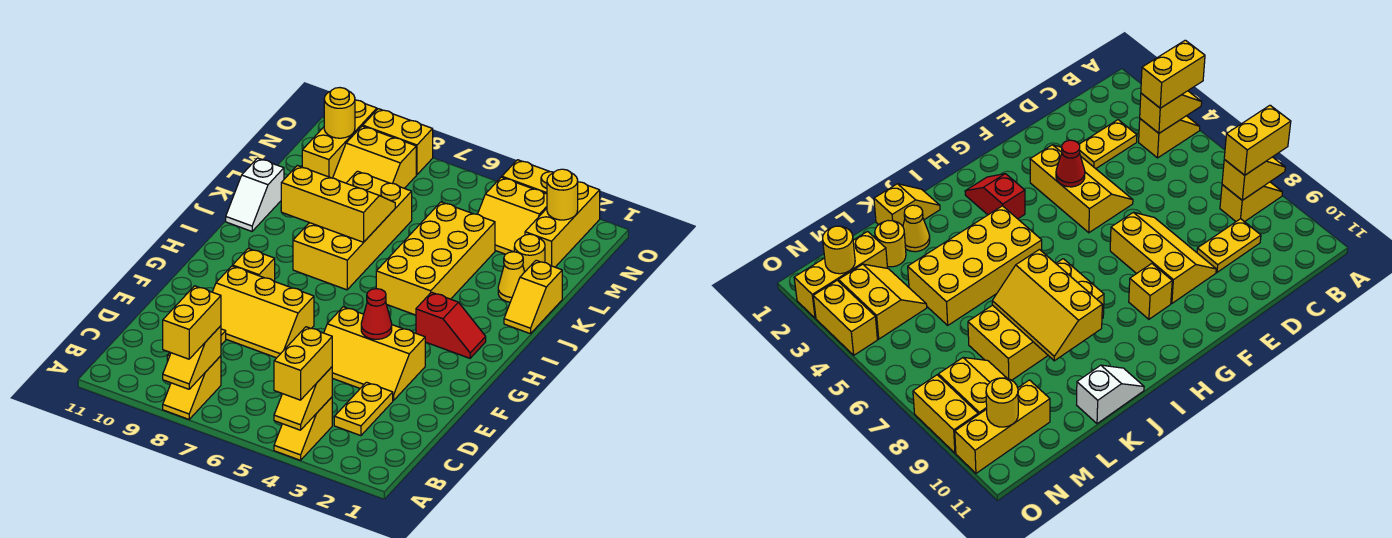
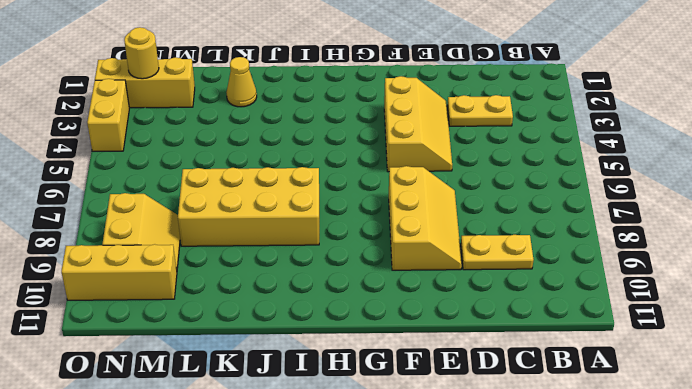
none -> yellow slope A4:B4 level 1 top B
none -> yellow slope A8:B8 level 1 top B
none -> yellow brick G9 level 1

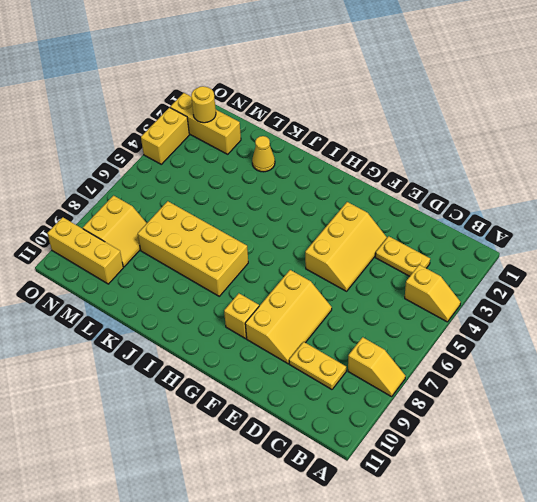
none -> red slope H2:H3 level 1 top 3
none -> yellow brick I4:L5 level 1
none -> yellow slope J1:K1 level 1 top K

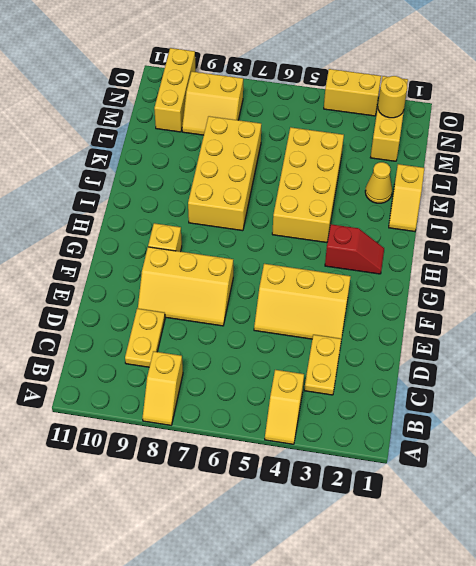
none -> white slope J11:K11 level 1 top K
none -> yellow round brick L2 level 1
none -> yellow slope M3:N4 level 1 top N

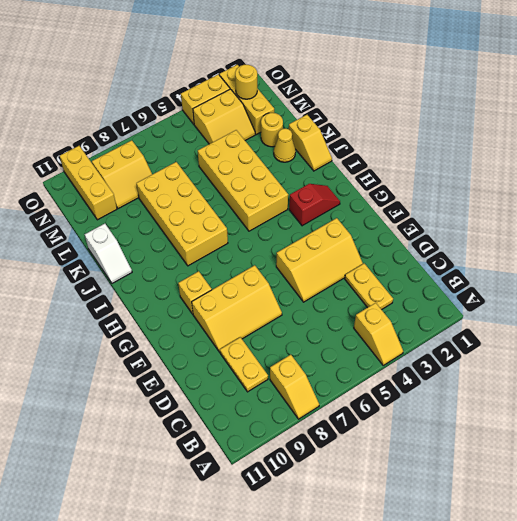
none -> yellow brick O8:O9 level 1
none -> yellow slope A4:B4 level 2 top B
none -> yellow slope A8:B8 level 2 top B

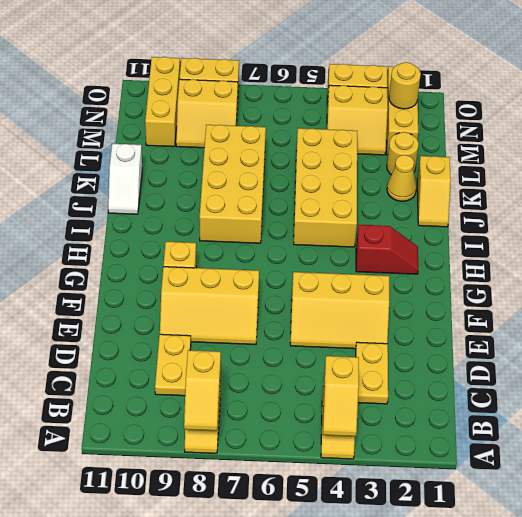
none -> red cone F4 level 2
none -> yellow slope J7:K9 level 2 top J
none -> yellow round brick N10 level 2

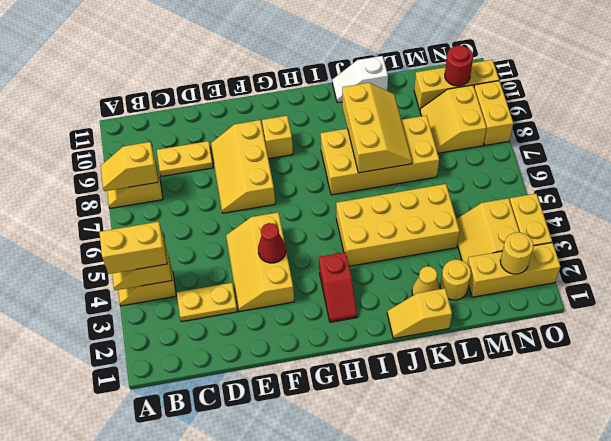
red round brick N10 level 2 -> yellow round brick N10 level 2
none -> yellow brick A8:B8 level 3

